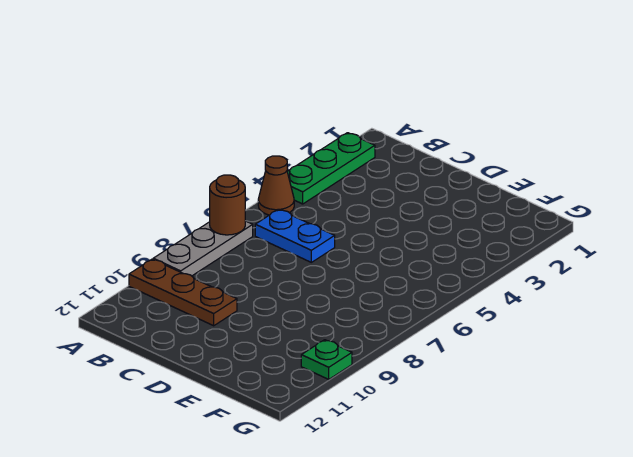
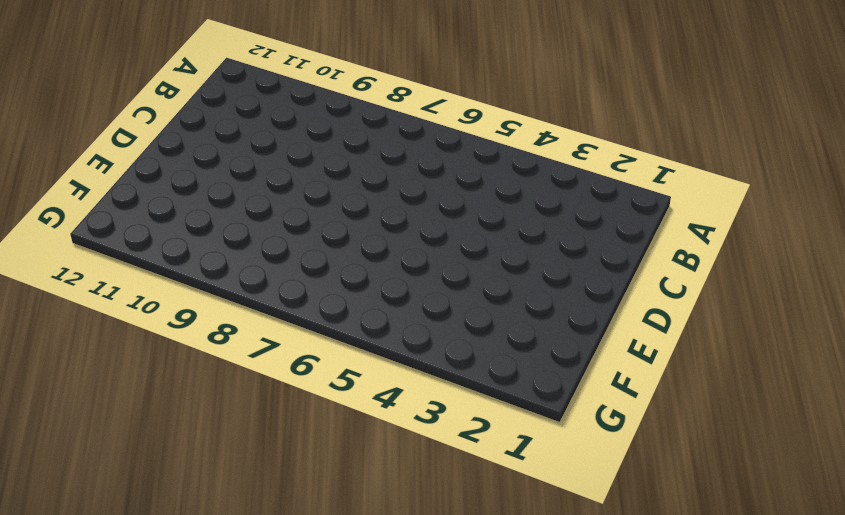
none -> green plate A2:A4 level 1
none -> brown cone A5 level 1

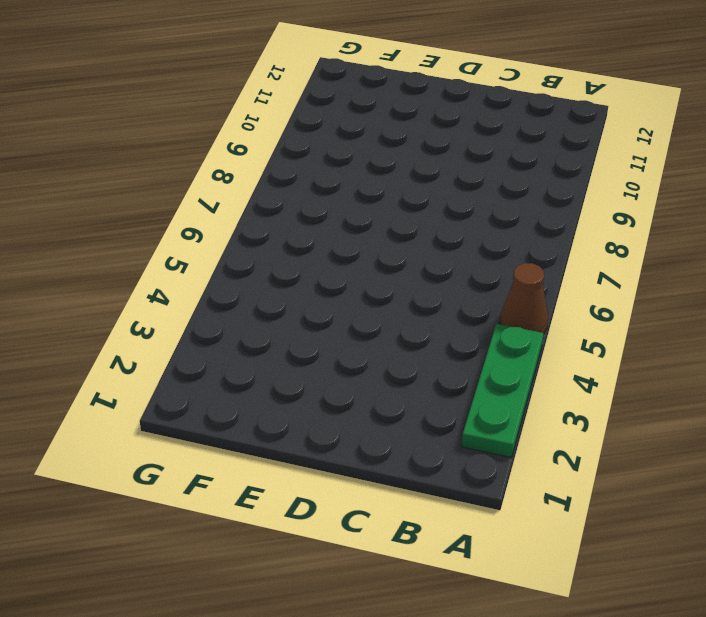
none -> grey plate A7:A9 level 1
none -> brown plate A10:C10 level 1

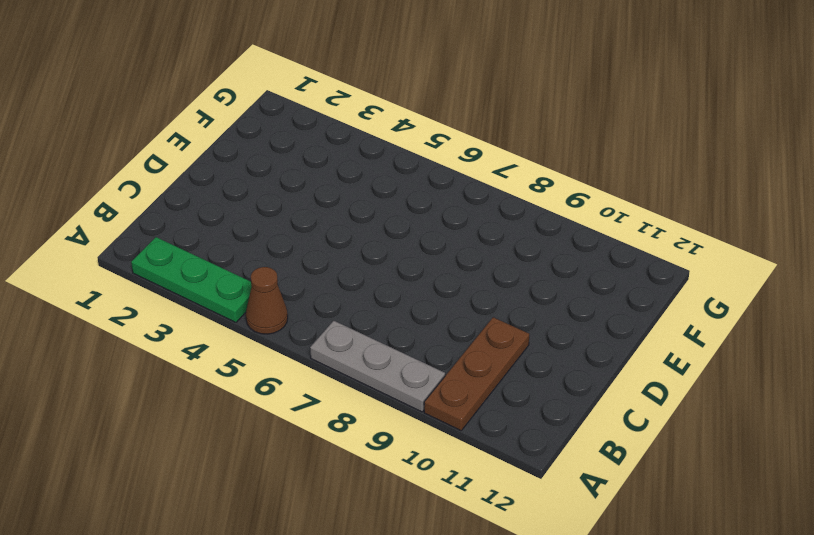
none -> blue plate B6:C6 level 1
none -> green plate G10 level 1

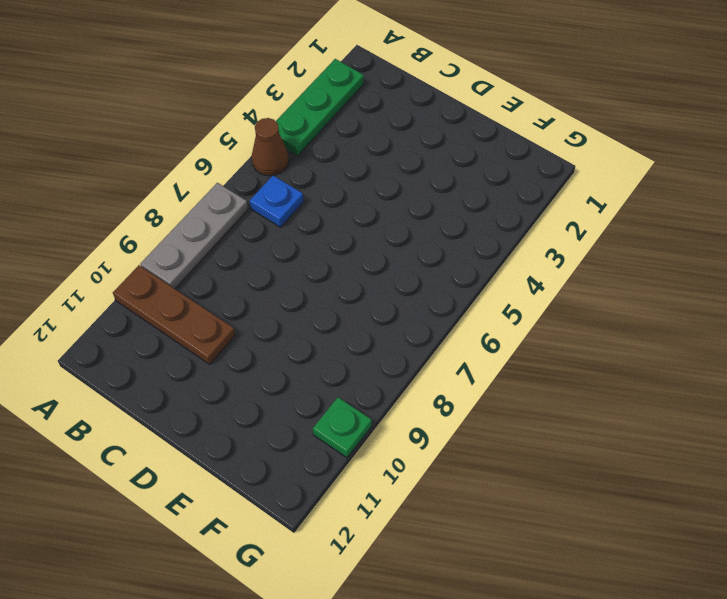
blue plate B6 level 1 -> blue plate B6:C6 level 1
none -> brown round brick A7 level 2

